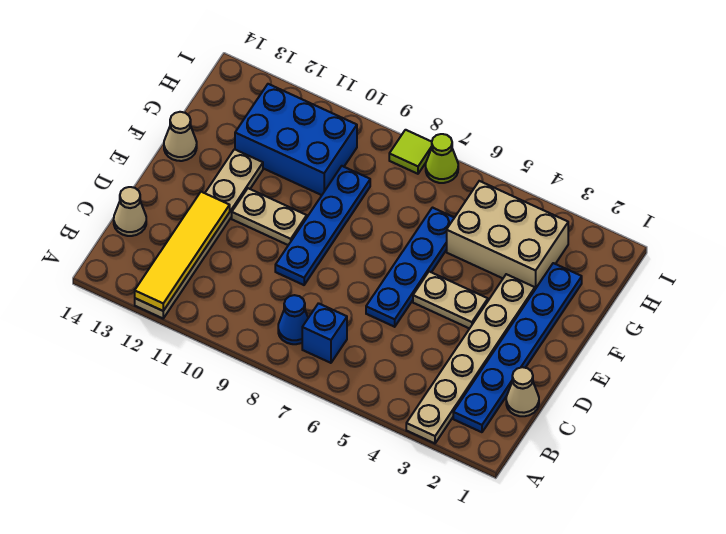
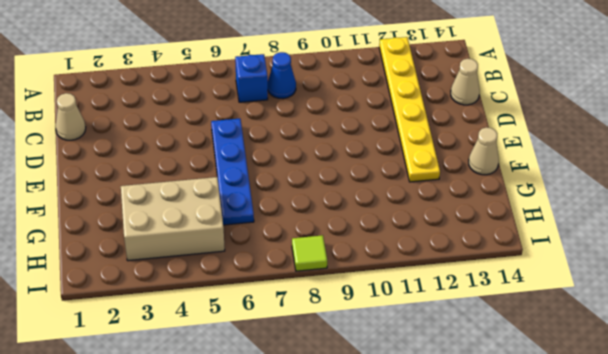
yellow plate A12:F12 level 1 -> tan plate A12:F12 level 1
none -> tan plate A3:F3 level 1
none -> blue plate B2:G2 level 1
none -> blue plate D9:G9 level 1

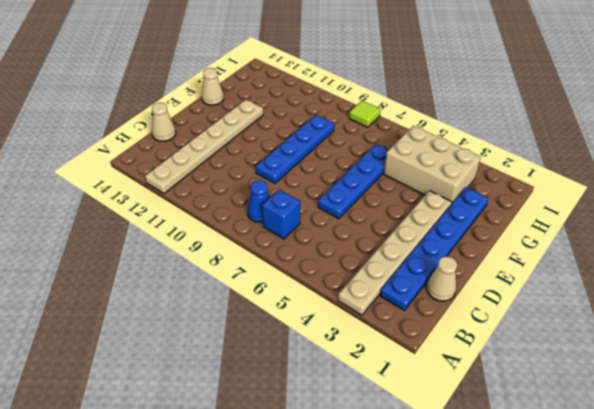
none -> tan plate E4:E5 level 1
none -> tan plate E10:E11 level 1
none -> blue brick G10:H12 level 1

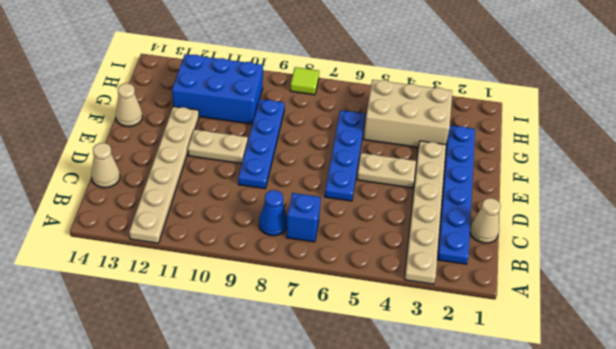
none -> lime cone I7 level 1
none -> yellow tile A12:D12 level 2

